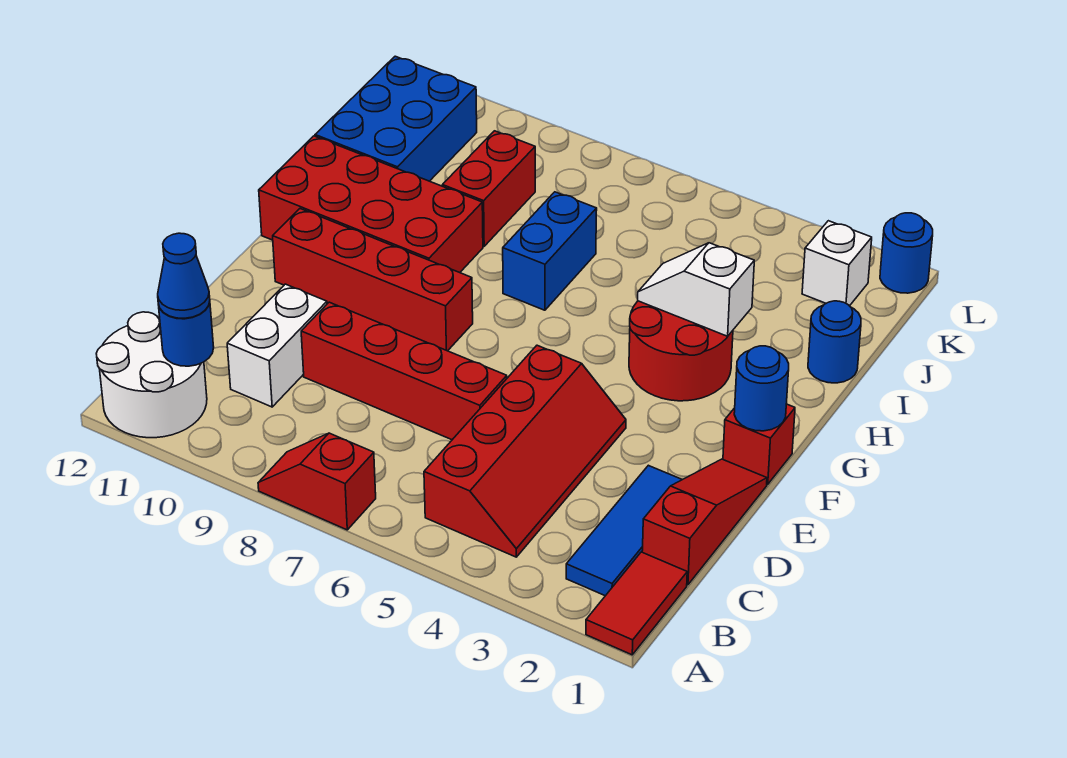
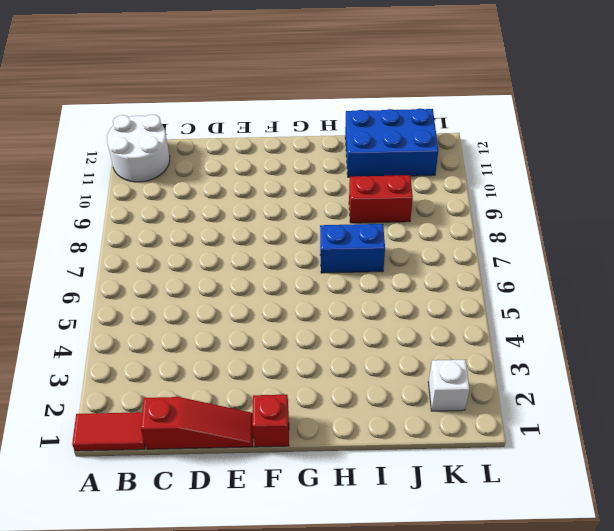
none -> red slope A7:A8 level 1 top 7
none -> blue tile B2:D2 level 1
none -> red slope B4:E5 level 1 top 5

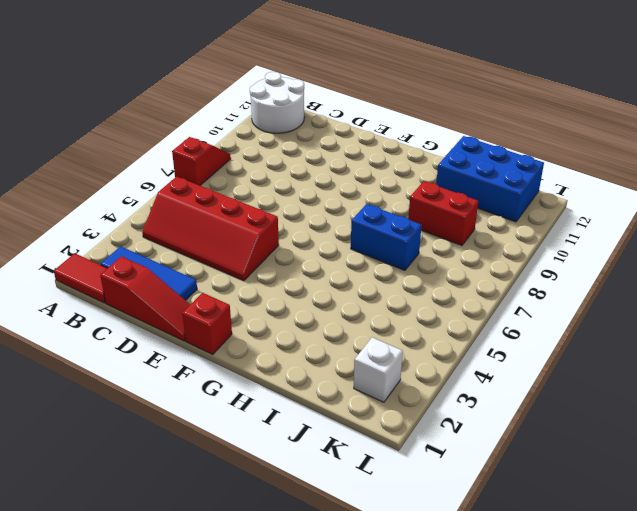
none -> white brick C10:D10 level 1
none -> red brick D6:D9 level 1
none -> red brick F8:F11 level 1

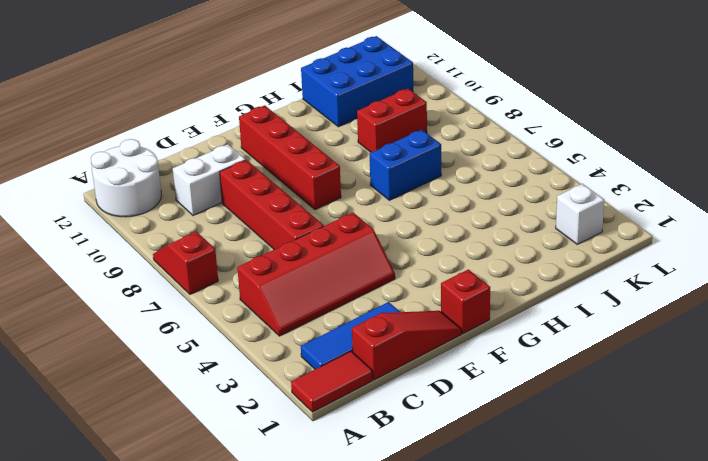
none -> red round brick G3:H4 level 1
none -> red brick G9:H12 level 1
none -> blue round brick I1 level 1

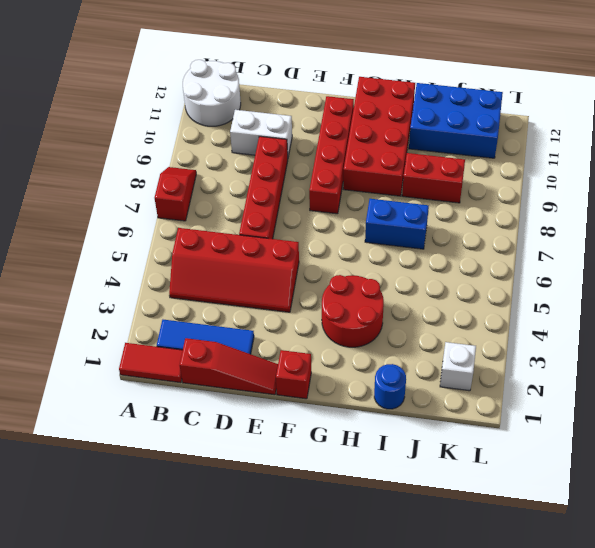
none -> blue round brick L1 level 1
none -> blue round brick B11 level 2
none -> blue round brick F1 level 2

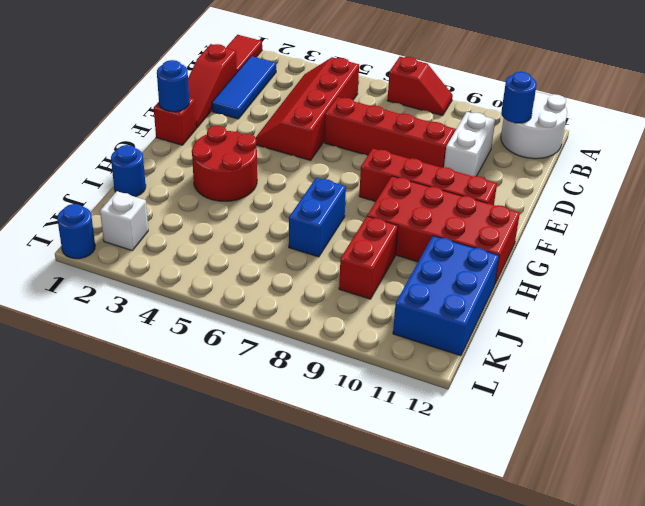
none -> white slope H3:H4 level 2 top 3
none -> blue cone B11 level 3

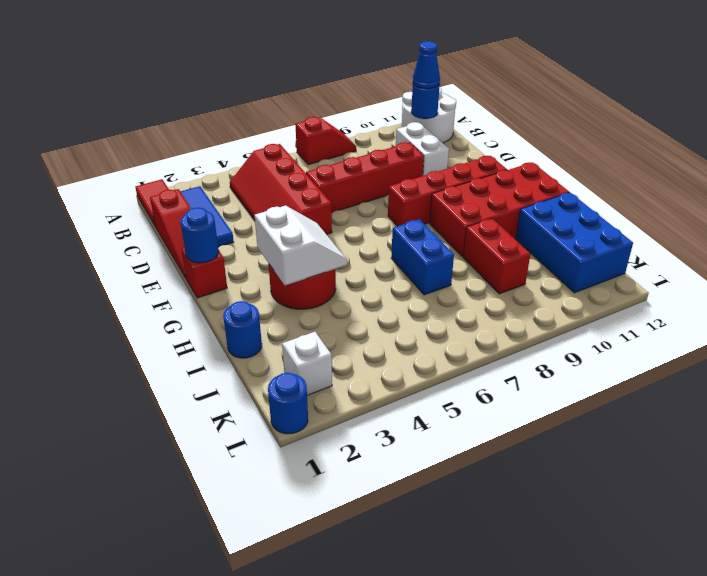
white slope G3:H4 level 2 top 3 -> white slope H3:H4 level 2 top 3

